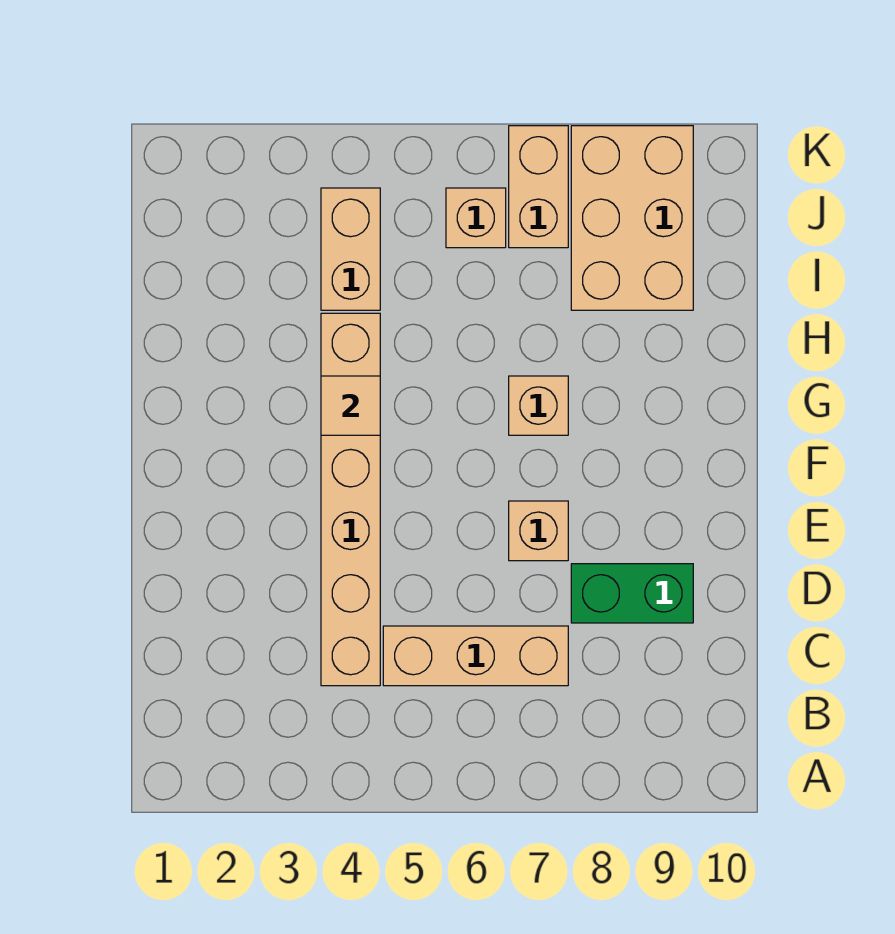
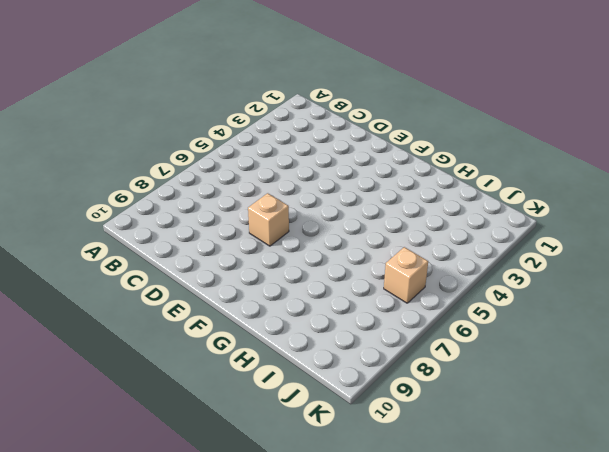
none -> tan brick C4:H4 level 1
none -> tan brick C5:C7 level 1

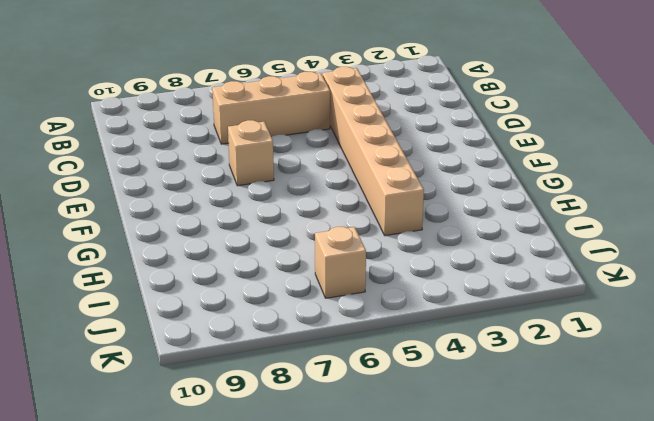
none -> green brick D8:D9 level 1
none -> tan brick G7 level 1

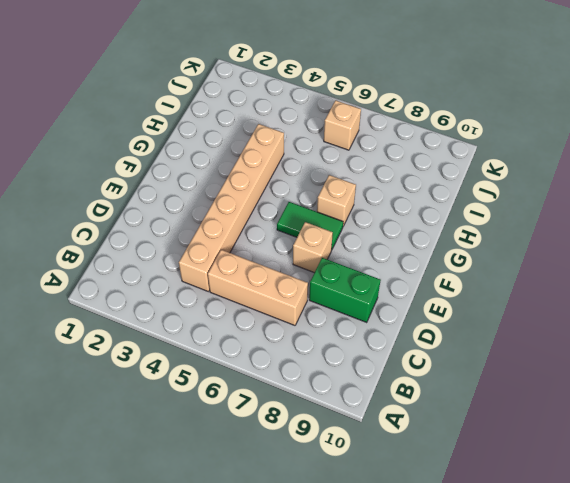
green tile F6:F7 level 1 -> none
none -> tan brick I4:J4 level 1
none -> tan brick I8:K9 level 1

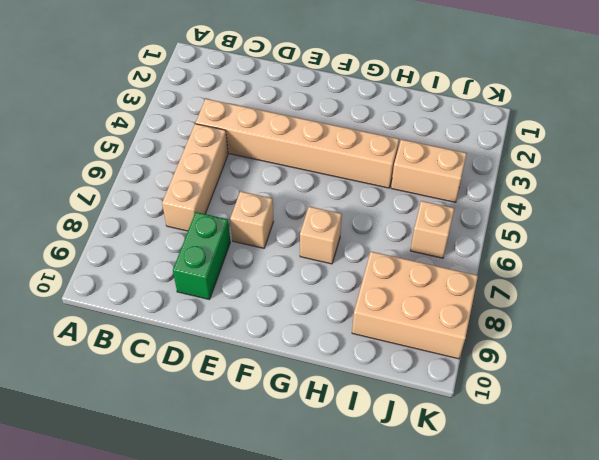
none -> tan brick J7:K7 level 1
none -> tan tile G4 level 2

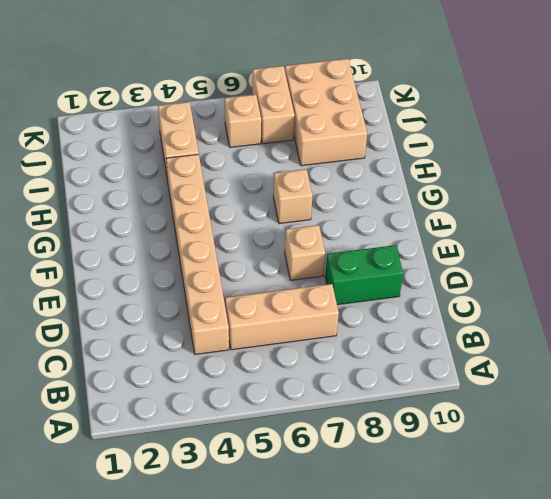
none -> tan tile G4 level 2

